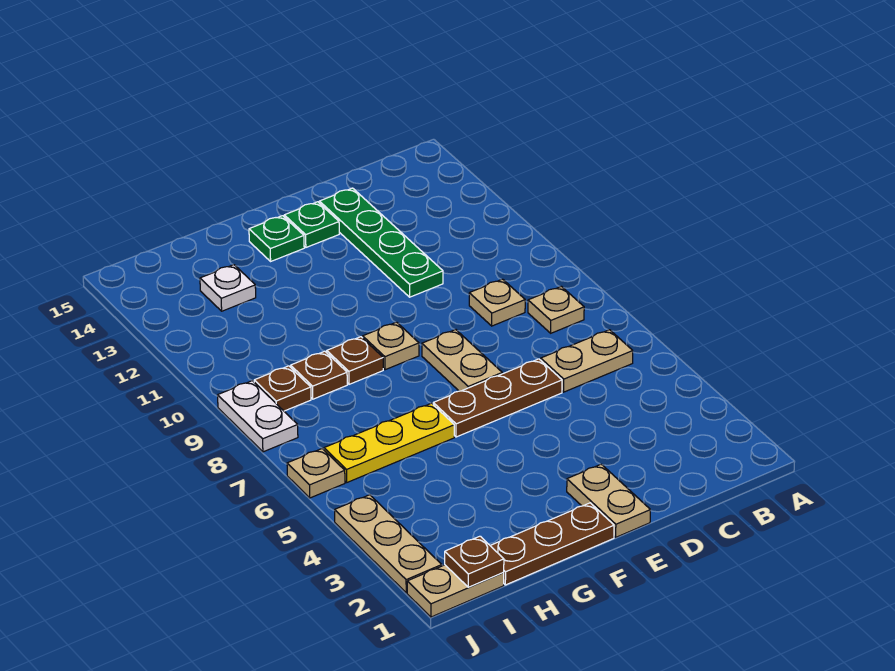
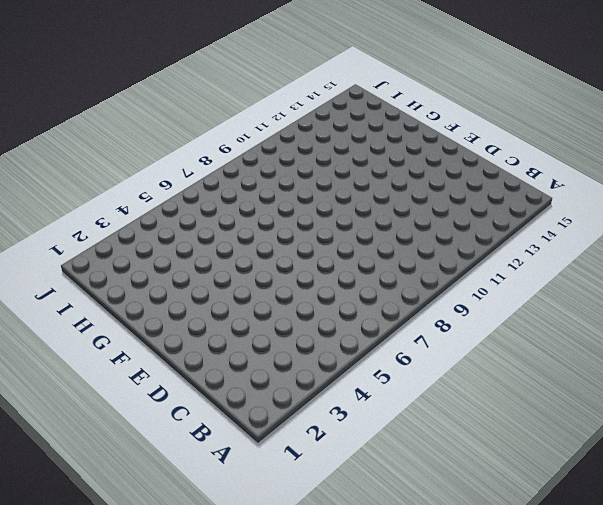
none -> tan plate B6:C6 level 1
none -> tan plate B8 level 1
none -> tan plate C9 level 1

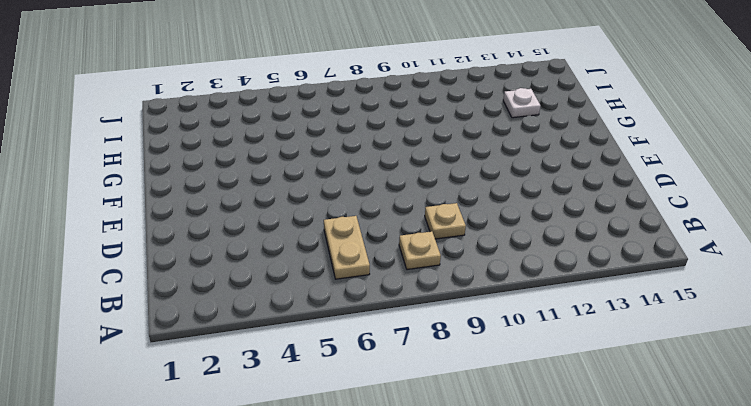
none -> brown plate D6:F6 level 1
none -> green plate D11:D14 level 1
none -> tan plate E1:E2 level 1

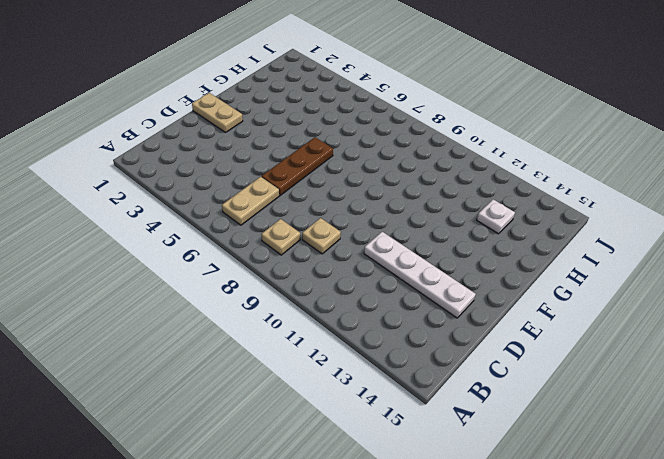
white plate D11:D14 level 1 -> green plate D11:D14 level 1
none -> tan plate E7:E8 level 1
none -> green plate E14 level 1
none -> brown plate F1:H1 level 1

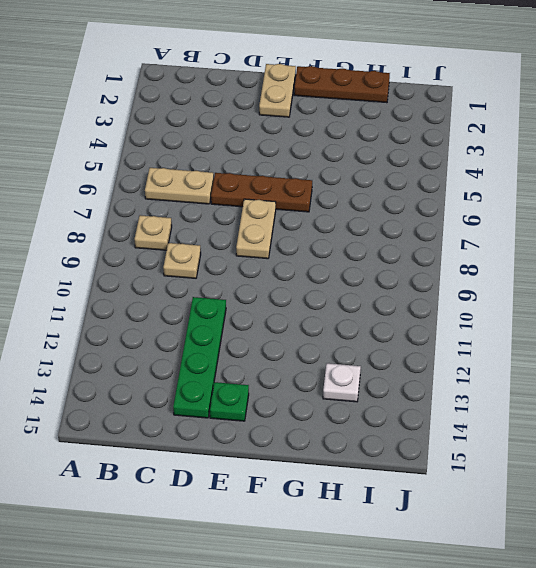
none -> tan plate F9 level 1
none -> green plate F14 level 1
none -> yellow plate G6:I6 level 1

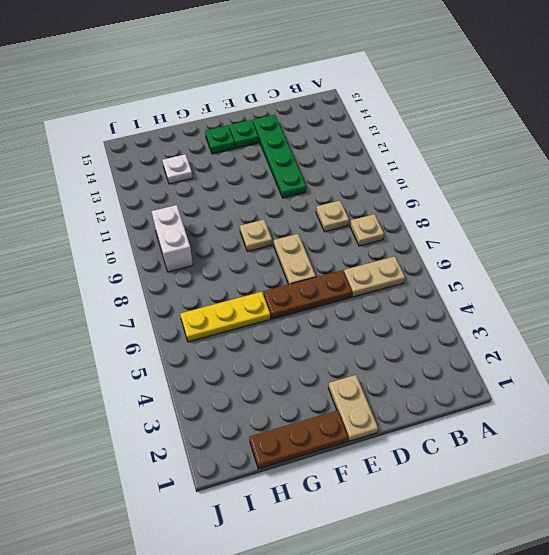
white brick I9:I10 level 1 -> brown plate I9 level 1
none -> brown plate G9 level 1
none -> brown plate H9 level 1
none -> tan plate I1:J1 level 1

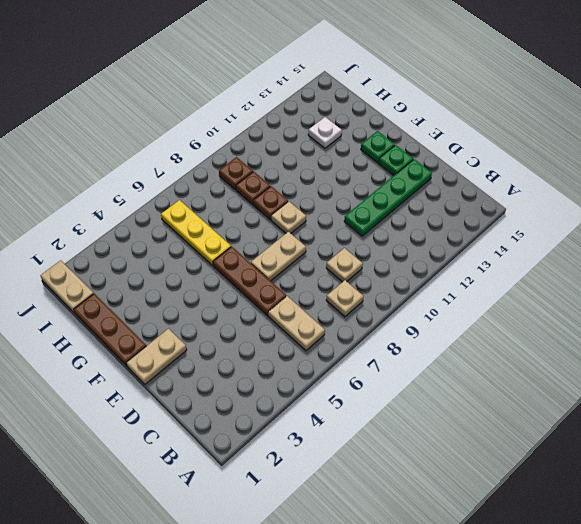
none -> tan plate J2:J4 level 1
none -> tan plate J6 level 1
none -> white plate J8:J9 level 1

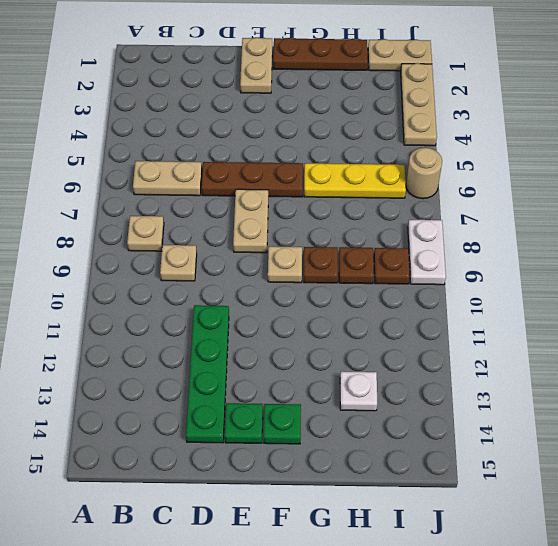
tan round brick J6 level 1 -> tan plate J6 level 1
none -> brown plate I1 level 2

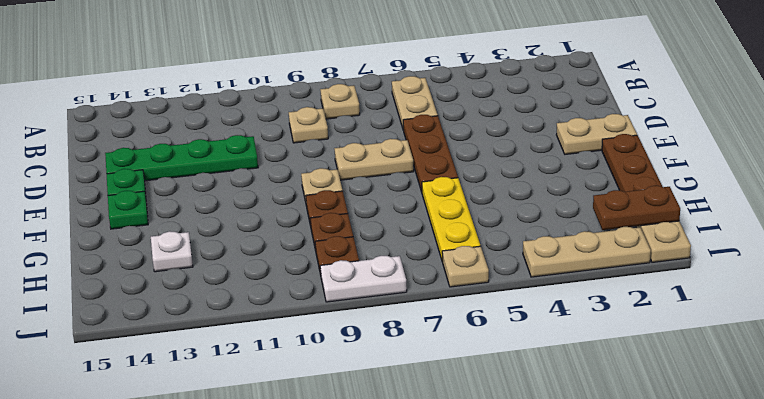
brown plate I1:I2 level 2 -> brown plate I1 level 2

